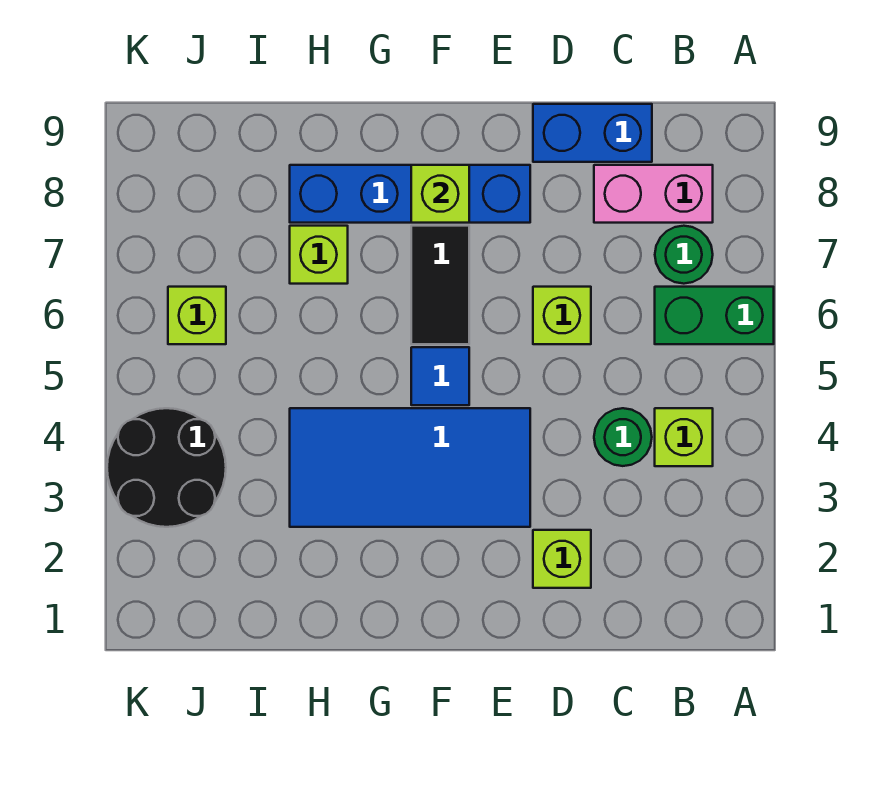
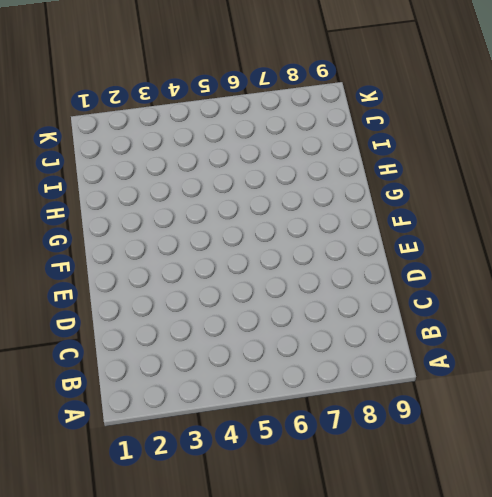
none -> green brick A6:B6 level 1
none -> lime brick B4 level 1
none -> green round brick B7 level 1

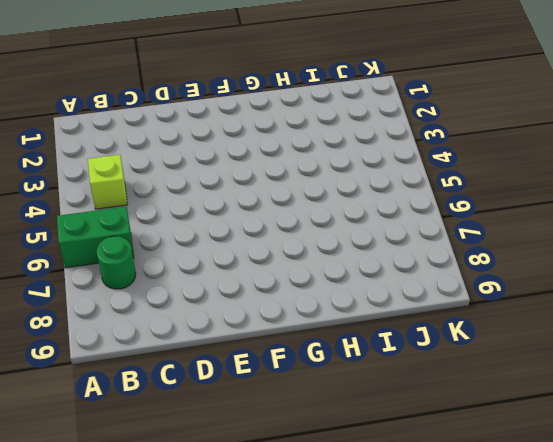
none -> pink brick B8:C8 level 1
none -> green round brick C4 level 1
none -> blue brick C9:D9 level 1

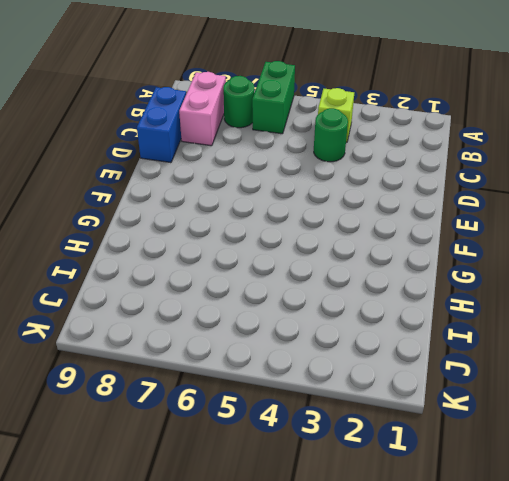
none -> lime brick D2 level 1
none -> lime brick D6 level 1
none -> blue tile E3:H4 level 1

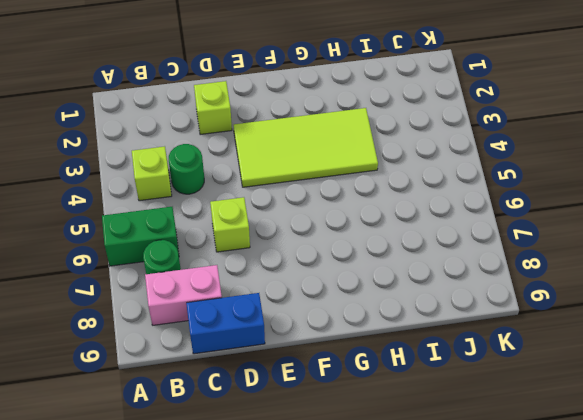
lime tile E3:H4 level 1 -> blue tile E3:H4 level 1
none -> blue brick E8:H8 level 1
none -> blue tile F5 level 1
none -> black tile F6:F7 level 1

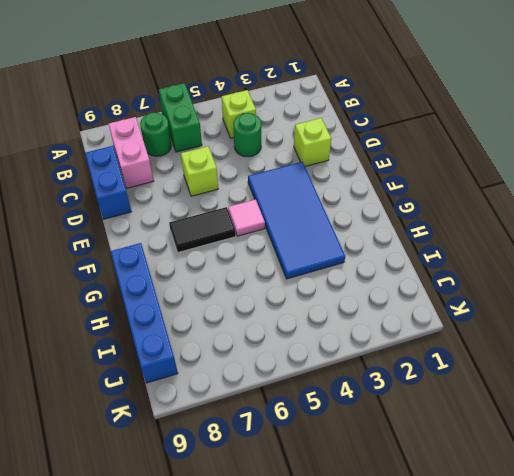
pink tile F5 level 1 -> blue tile F5 level 1
blue brick G9:J9 level 1 -> blue brick E8:H8 level 1
none -> lime brick H7 level 1
none -> black round brick J3:K4 level 1
none -> lime brick J6 level 1

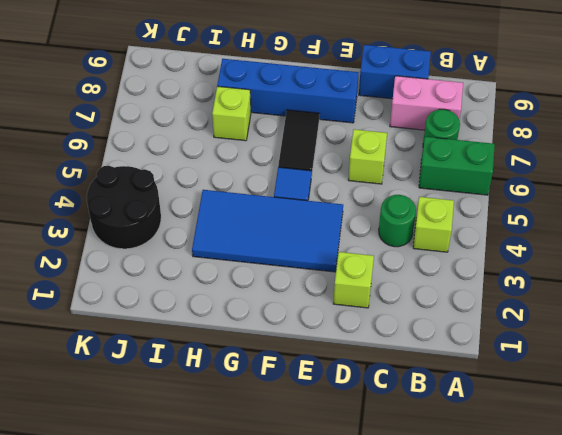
none -> lime brick J6 level 1
none -> lime brick F8 level 2

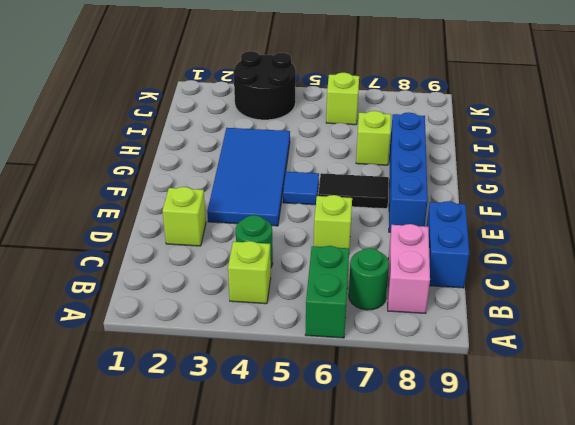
none -> lime brick F8 level 2

